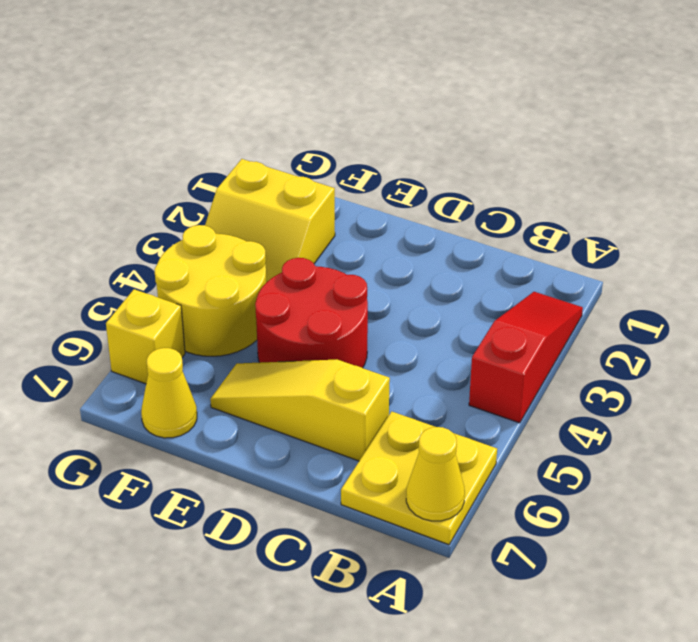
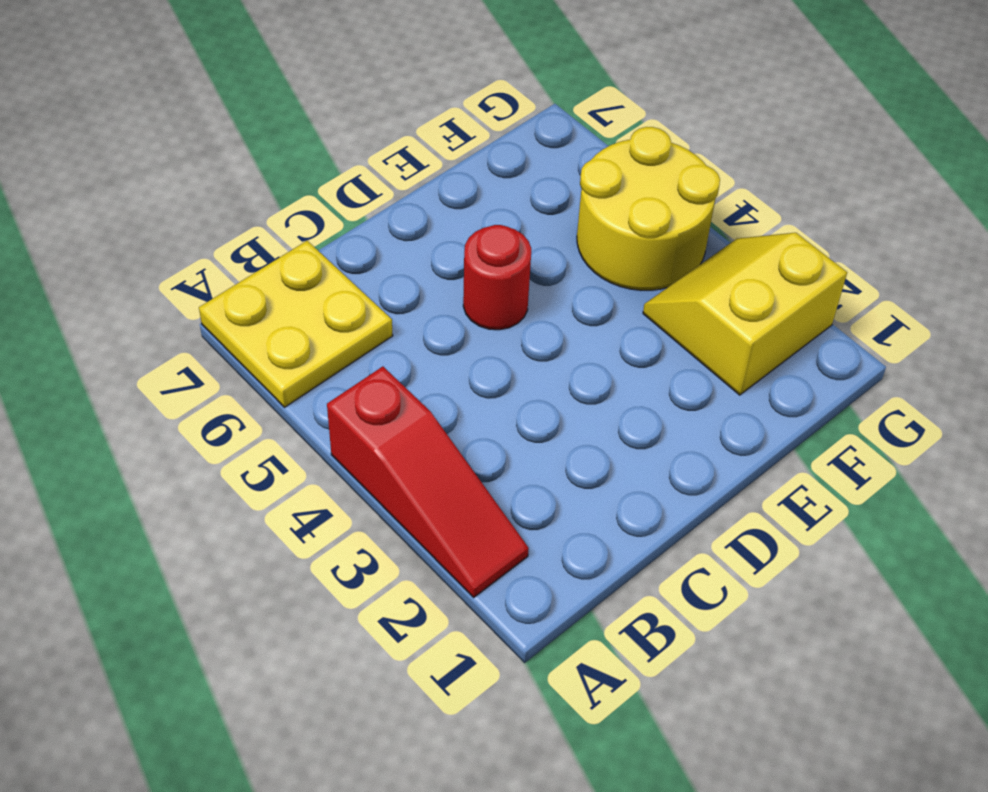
red round brick D5 level 1 -> red round brick D4:E5 level 1
none -> yellow slope C6:E6 level 1 top C
none -> yellow cone F7 level 1

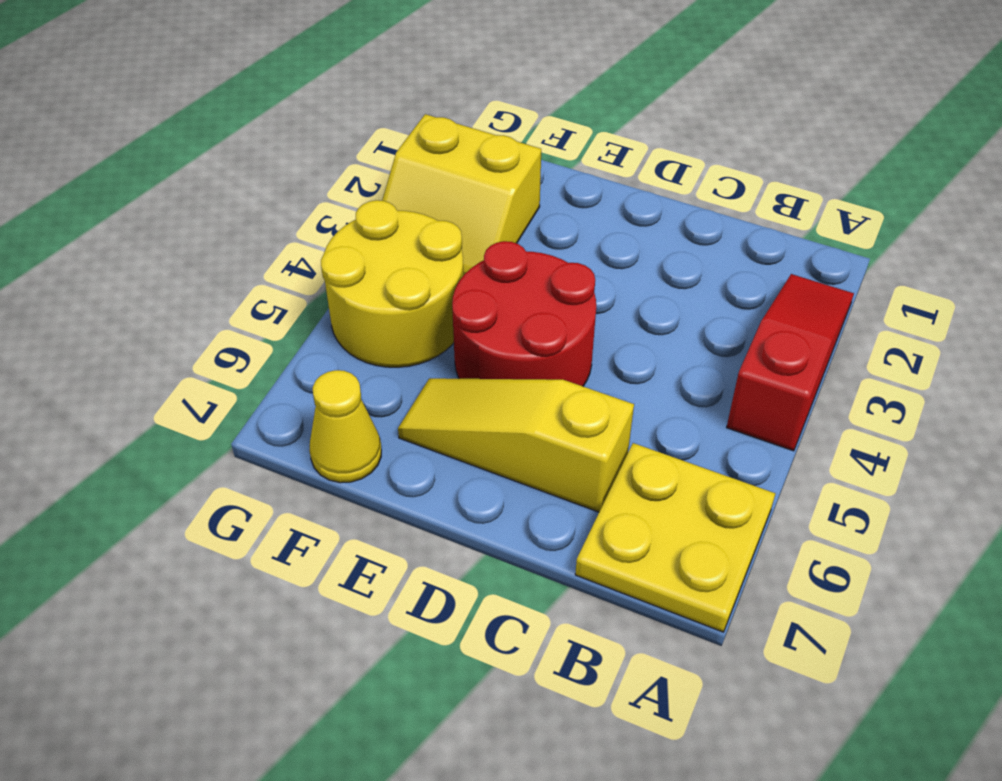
none -> yellow brick G6 level 1
none -> yellow cone A7 level 2

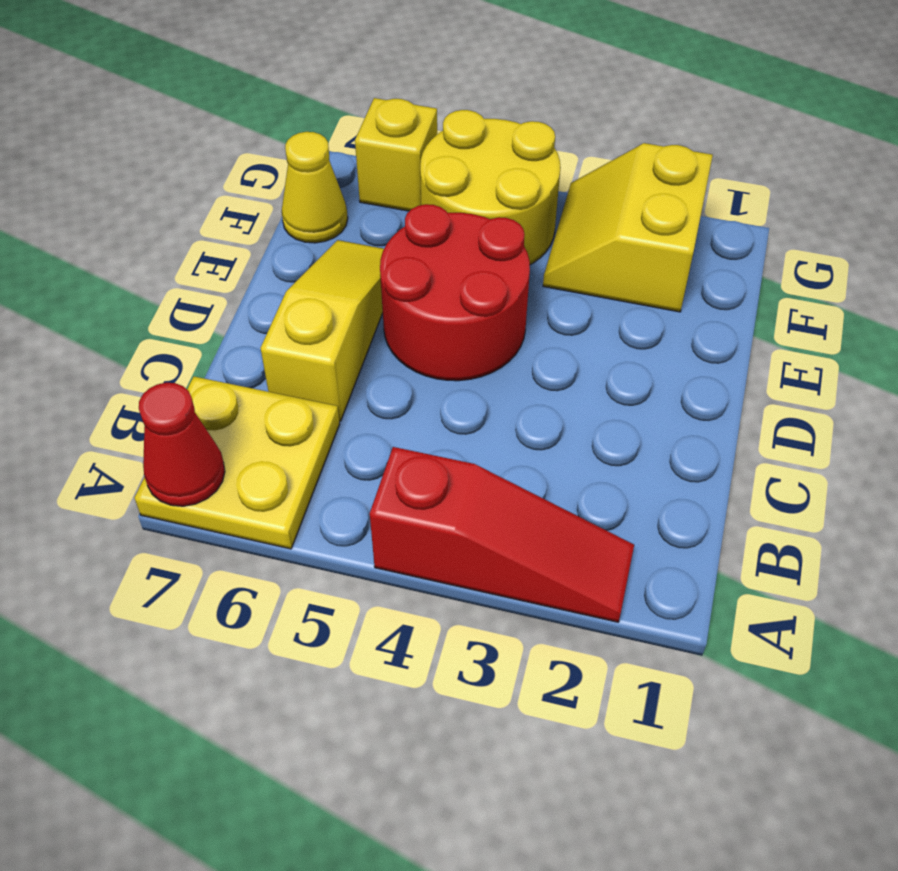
red cone A7 level 2 -> yellow cone A7 level 2

